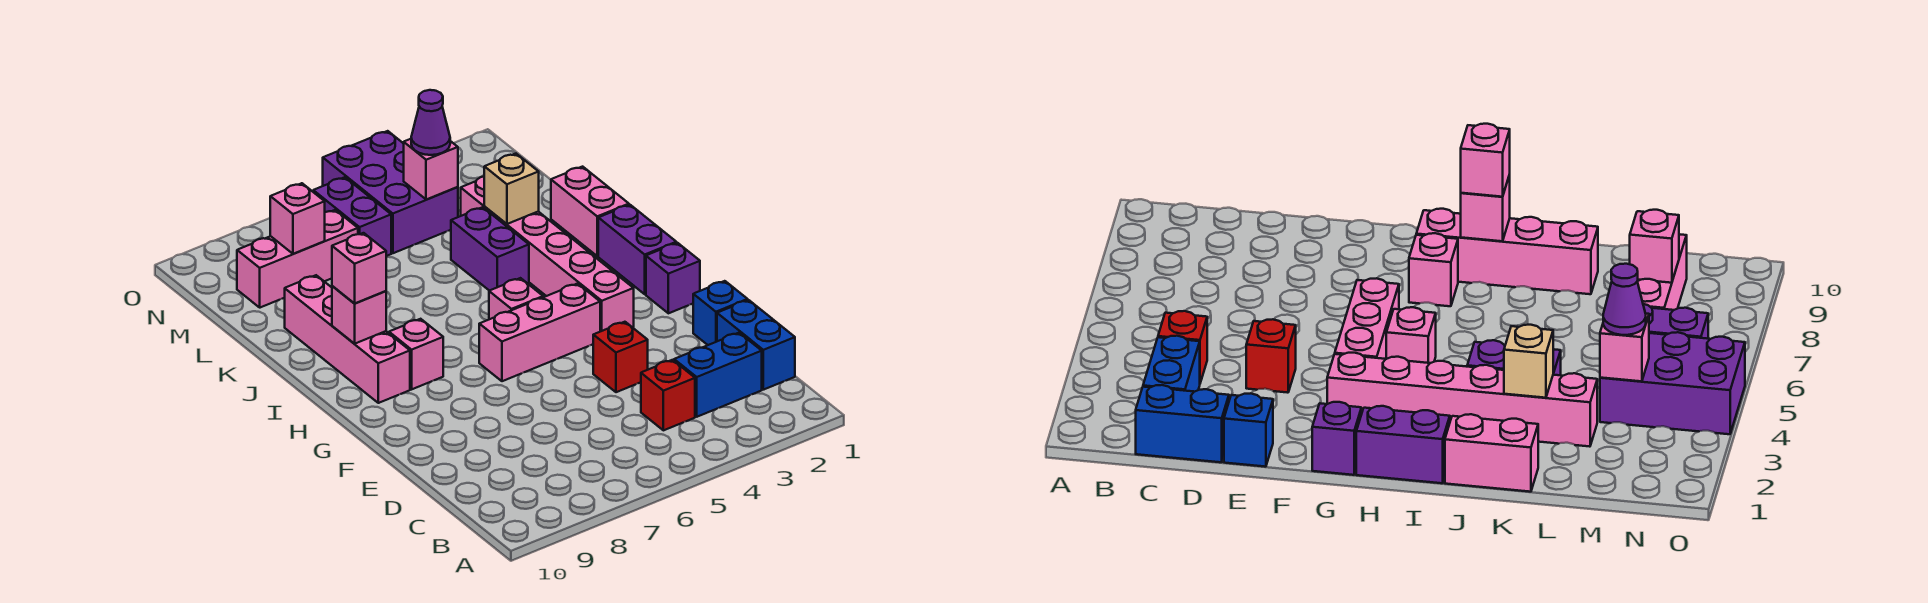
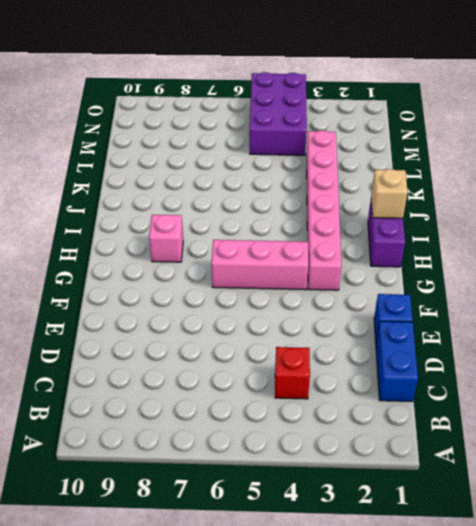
tan brick I1 level 2 -> tan brick K3 level 2
none -> blue brick C2:C3 level 1
none -> red brick E4 level 1
none -> purple brick G1 level 1

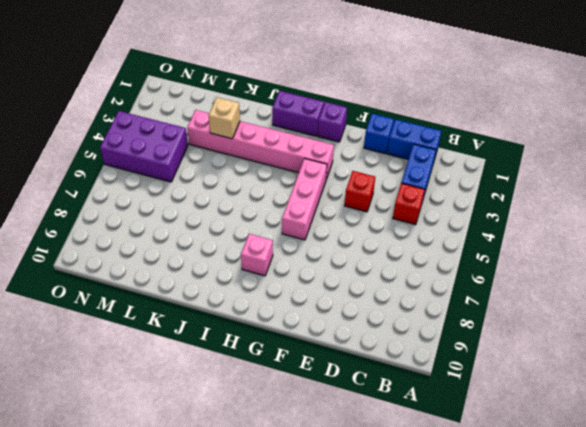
none -> pink brick H5 level 1
none -> pink brick H9:K9 level 1
none -> pink brick J1:K1 level 1

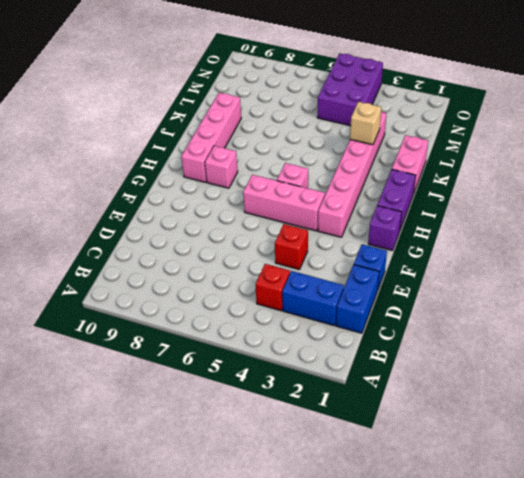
none -> purple brick J4:K4 level 1
none -> purple brick M6:N6 level 1
none -> pink brick M7:M9 level 1

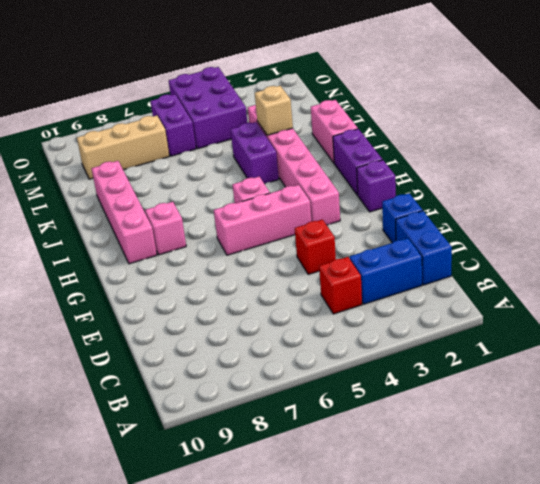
tan brick M7:M9 level 1 -> pink brick M7:M9 level 1
none -> pink brick I9 level 2
none -> pink brick M4 level 2
none -> pink brick M8 level 2

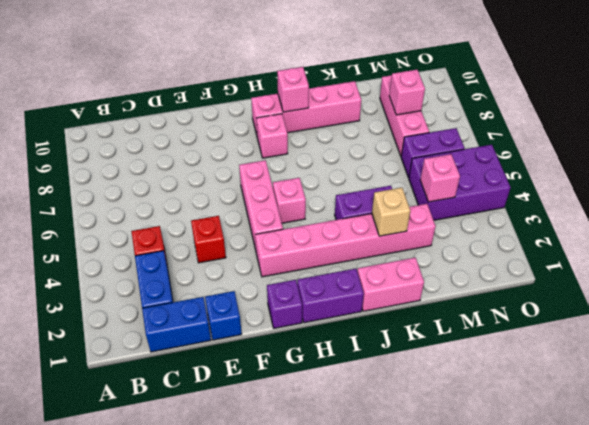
none -> pink brick I9 level 3
none -> purple cone M4 level 3

